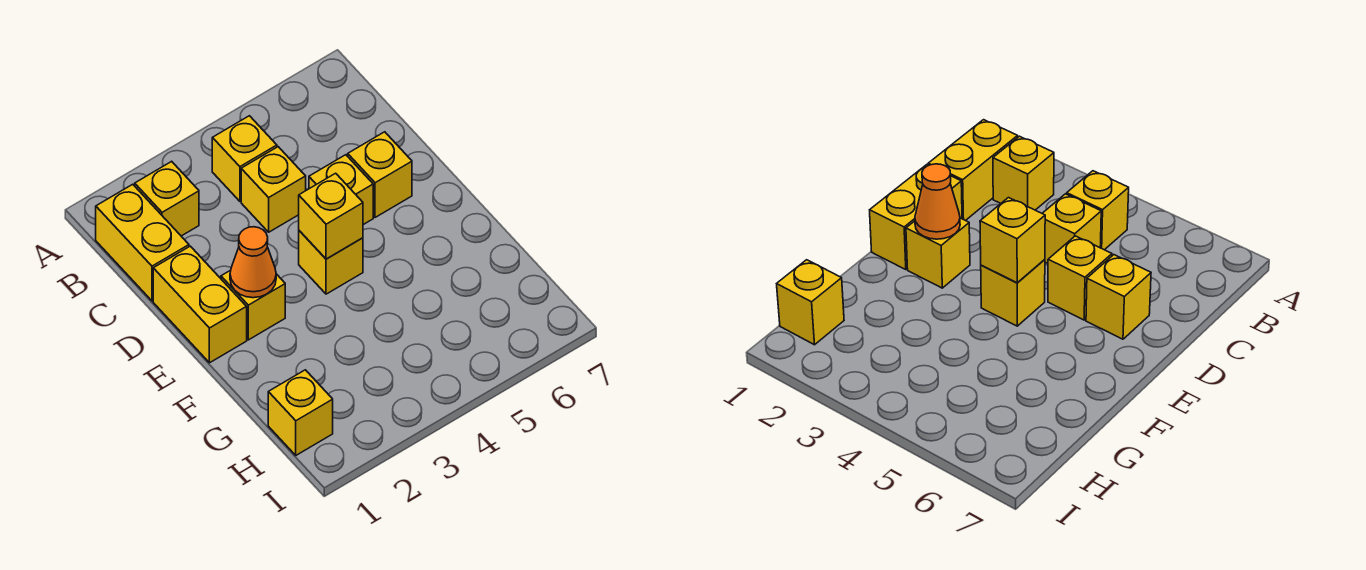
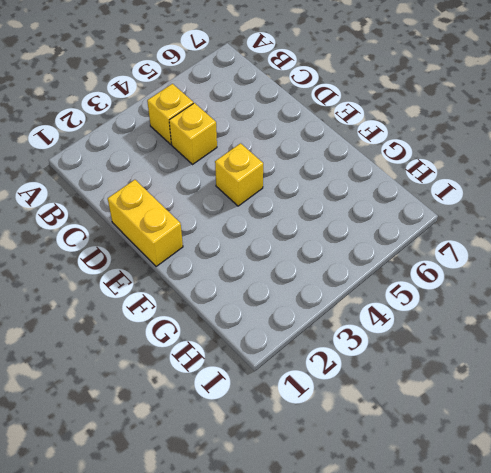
none -> yellow brick B1:C1 level 1
none -> yellow brick B2 level 1
none -> yellow brick D5 level 1

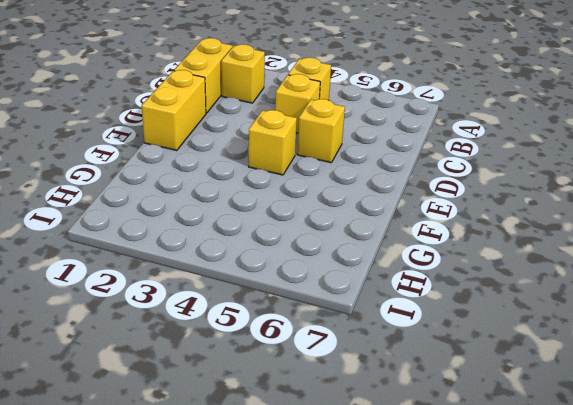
none -> yellow brick D6 level 1
none -> yellow brick E2 level 1
none -> yellow brick H1 level 1

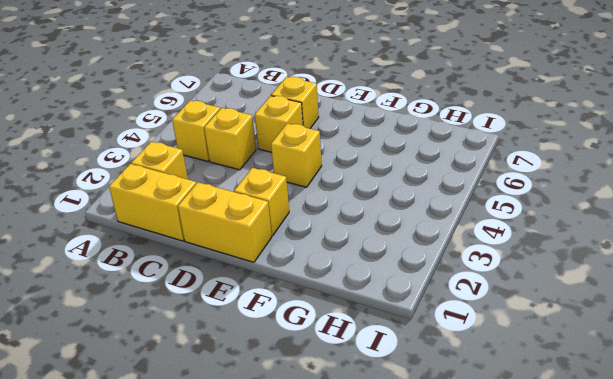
none -> yellow brick H1 level 1
none -> orange cone E2 level 2
none -> yellow brick E4 level 2

